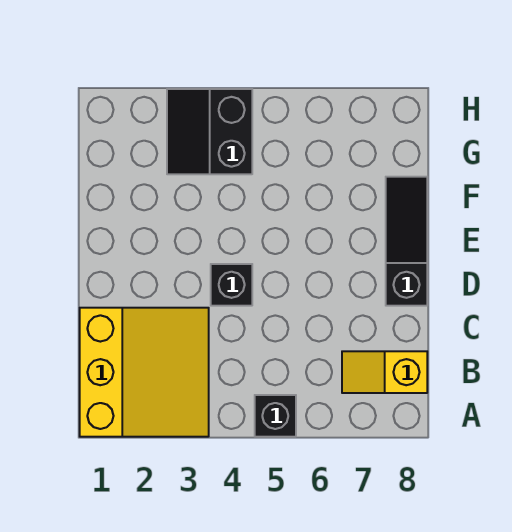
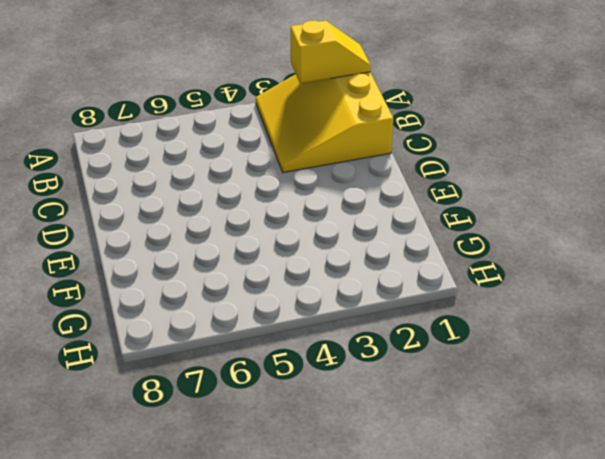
yellow slope A1:A2 level 2 top 2 -> yellow slope B7:B8 level 1 top 8
none -> black brick A5 level 1
none -> black brick D4 level 1

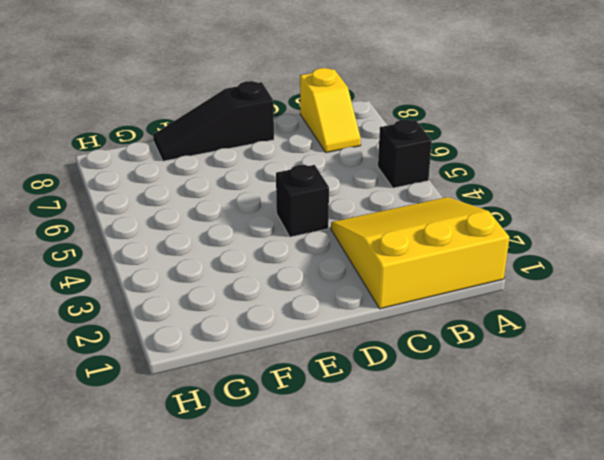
none -> black slope G3:H4 level 1 top 4

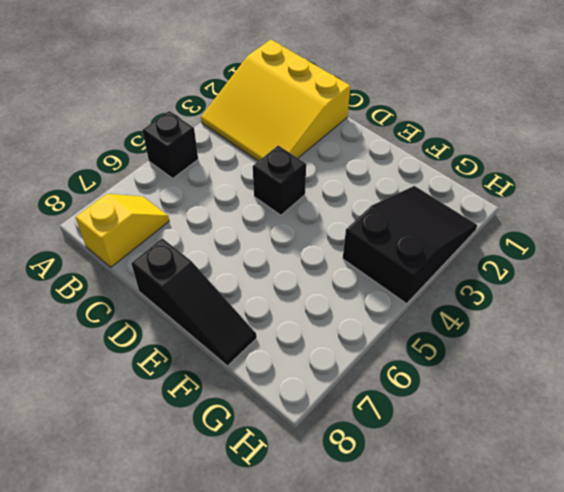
black slope G2:H4 level 1 top 4 -> black slope G3:H4 level 1 top 4

